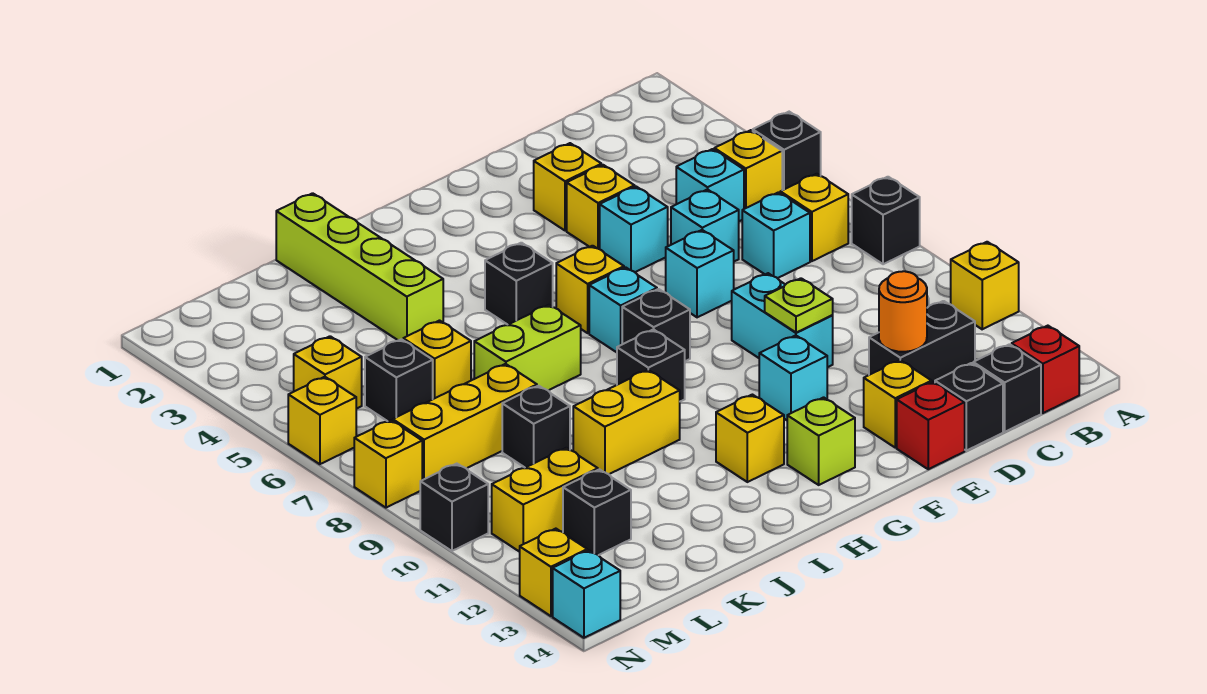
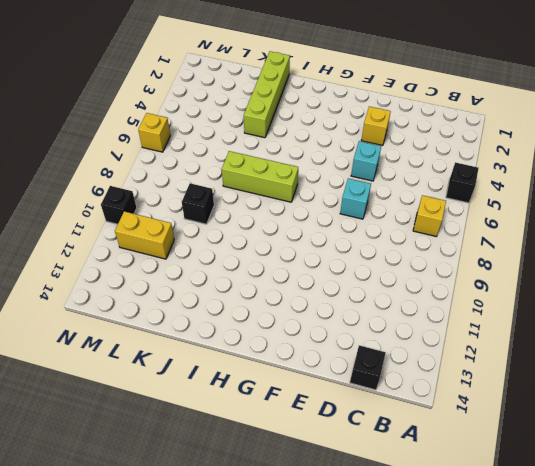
lime brick H7:J7 level 1 -> lime brick I7:J7 level 1
none -> black brick A8 level 1
none -> yellow brick A11 level 1
none -> yellow brick B5 level 1
none -> red brick B14 level 1

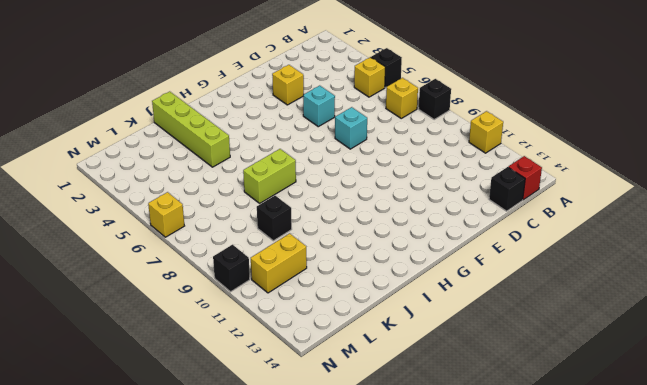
none -> cyan brick C5 level 1
none -> cyan brick C7 level 1
none -> black brick C12:D12 level 1
none -> cyan brick D6 level 1

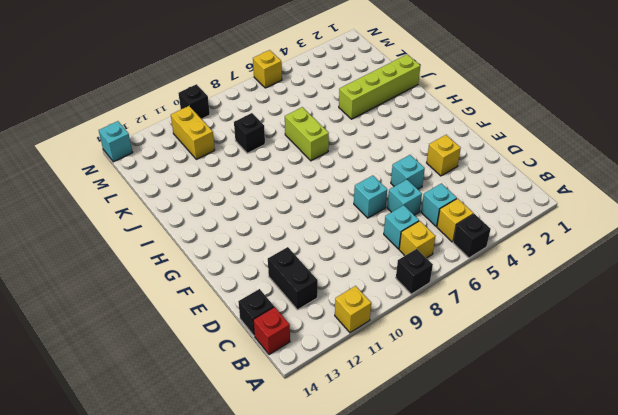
none -> black brick D14 level 1
none -> yellow brick E4 level 1
none -> cyan brick E9:E10 level 1
none -> yellow brick E13 level 1

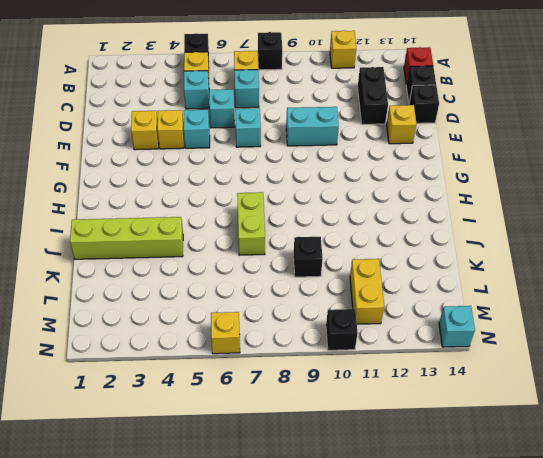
none -> red brick E14 level 1
none -> cyan brick F11 level 1
none -> yellow brick G6 level 1
none -> cyan brick G7 level 1

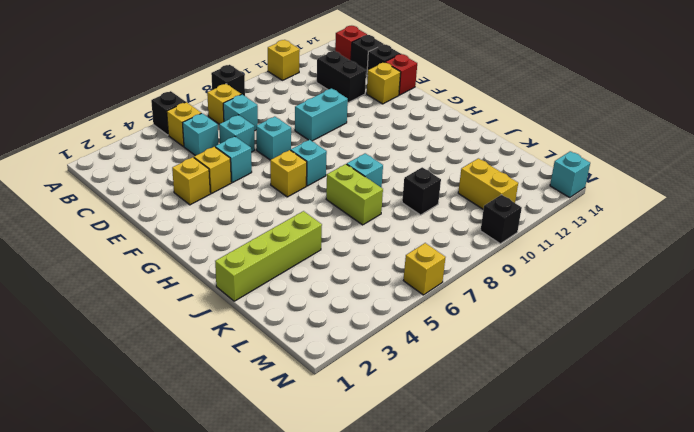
cyan brick I8 level 1 -> cyan brick F11 level 1
none -> black brick G8 level 1
none -> lime brick G13 level 1
none -> black brick H5 level 1
none -> black brick H9 level 1

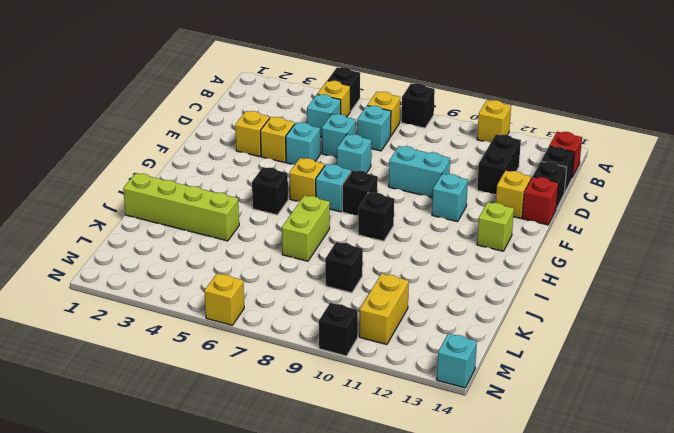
none -> yellow brick H12 level 1
none -> yellow brick I10:J10 level 1
none -> yellow brick K6 level 1
none -> yellow brick K8:M8 level 1

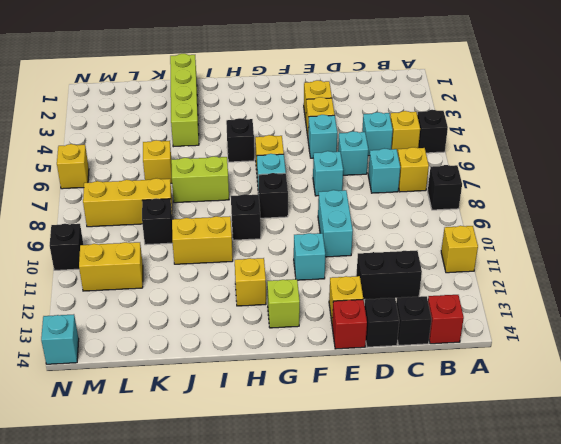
none -> black brick L6 level 1
none -> black brick L12 level 1
none -> yellow brick M5 level 1
none -> yellow brick N8 level 1

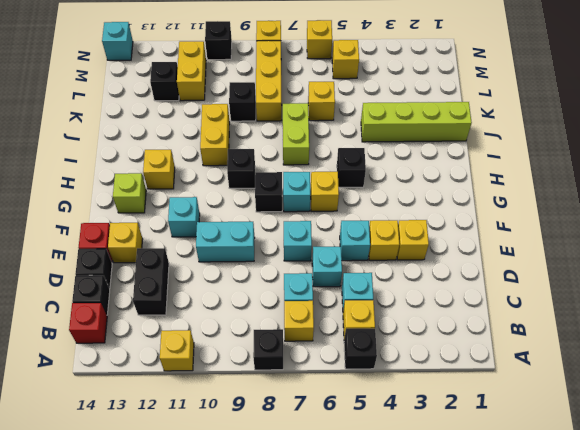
none -> black brick L6 level 1
none -> yellow brick N13 level 1
none -> orange round brick D12 level 2
none -> lime plate E10 level 2

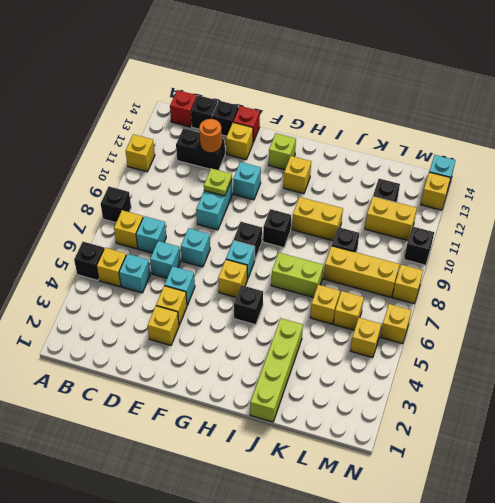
yellow brick L6 level 1 -> black brick L6 level 1

